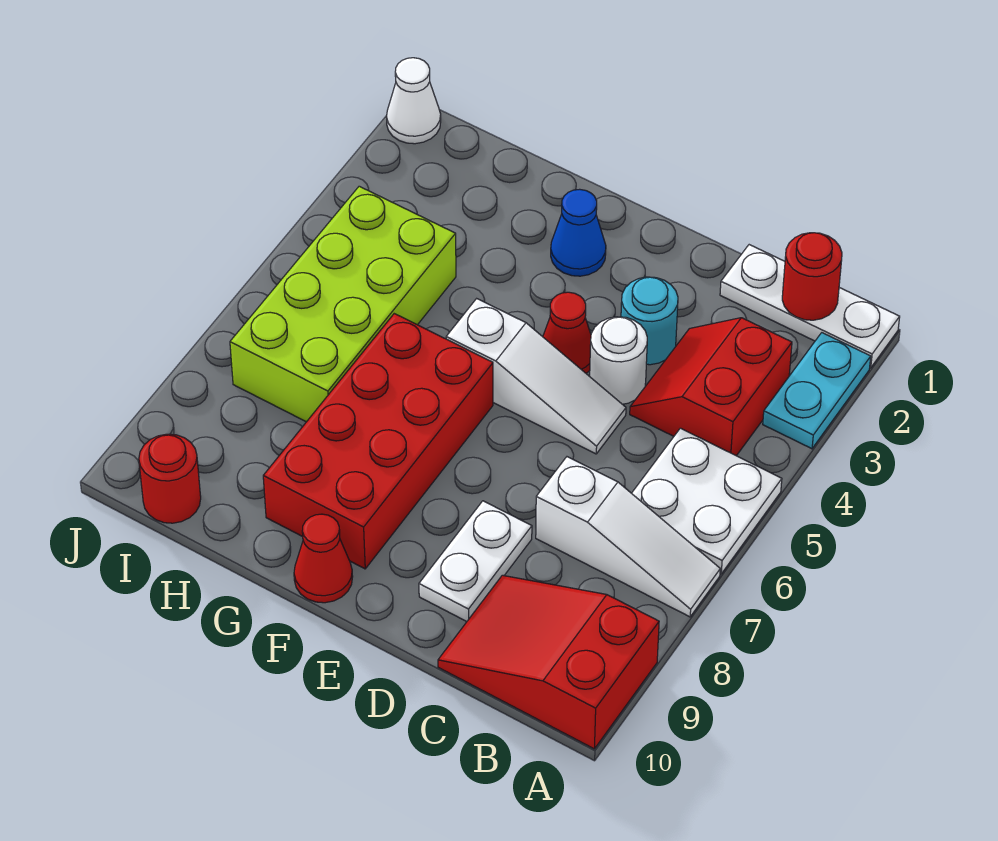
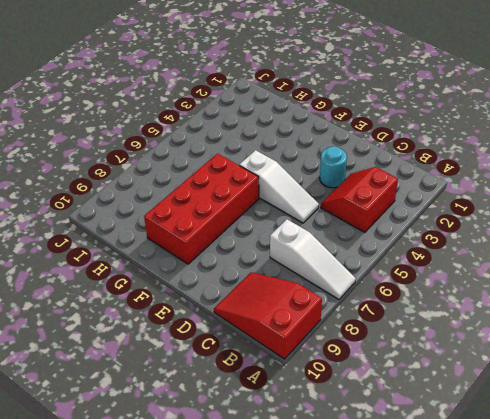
none -> white plate A1:C1 level 1
none -> cyan plate A2:A3 level 1
none -> white plate A5:B6 level 1

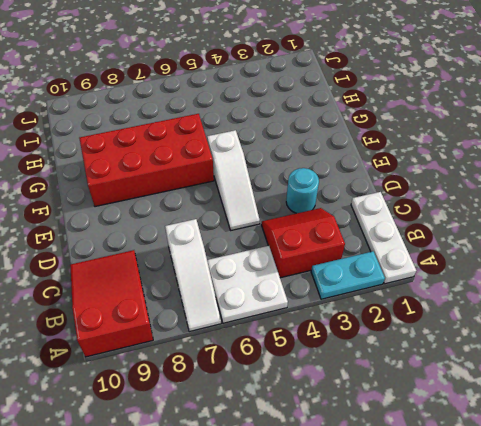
none -> white round brick D4 level 1
none -> white plate D8:D9 level 1
none -> red cone E4 level 1

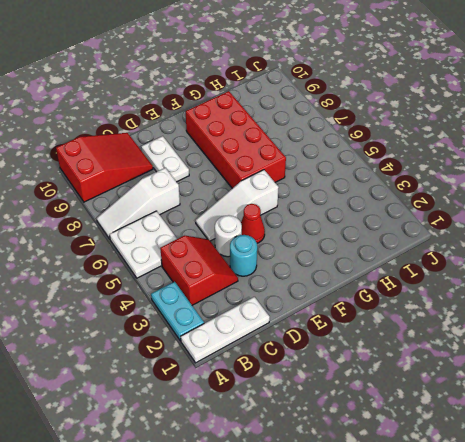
none -> blue cone F2 level 1
none -> red cone F10 level 1
none -> lime brick H4:I7 level 1

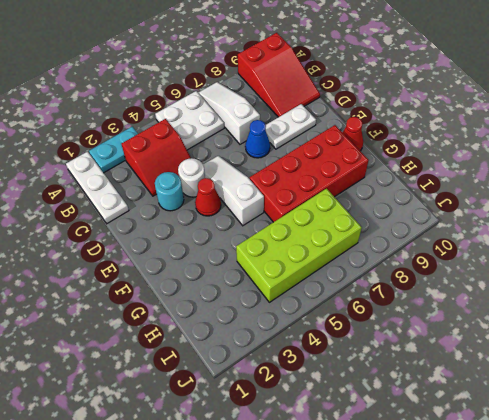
blue cone D7 level 1 -> blue cone F2 level 1
none -> red round brick I10 level 1
none -> white cone J1 level 1
none -> red round brick B1 level 2

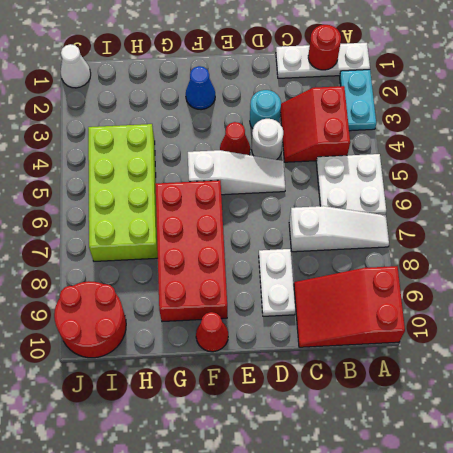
red round brick I9:J10 level 1 -> red round brick I10 level 1

